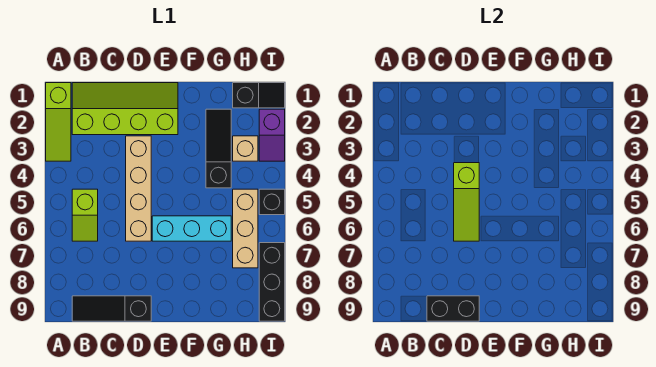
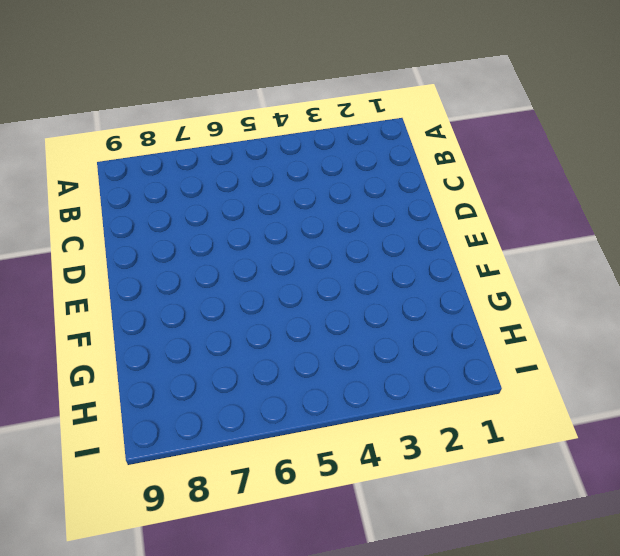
none -> lime slope A1:A3 level 1 top 1
none -> lime slope B1:E2 level 1 top 2
none -> lime slope B5:B6 level 1 top 5

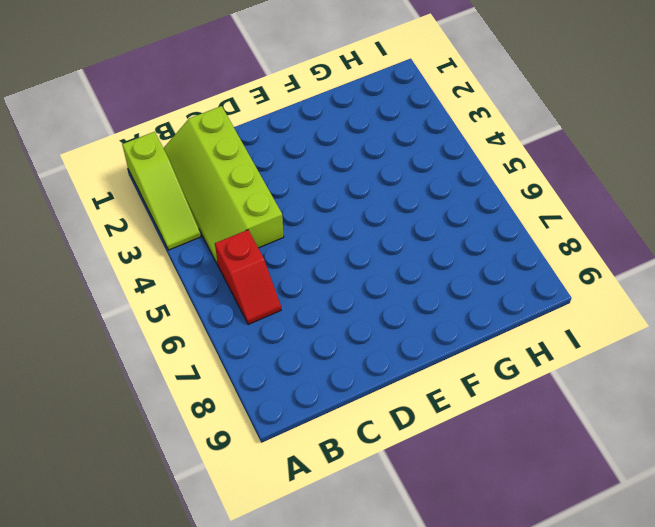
lime slope B1:C4 level 1 top C -> lime slope B1:E2 level 1 top 2
red slope B5:B6 level 1 top 5 -> lime slope B5:B6 level 1 top 5
none -> black slope B9:D9 level 1 top D
none -> tan brick D3:D6 level 1
none -> cyan brick E6:G6 level 1

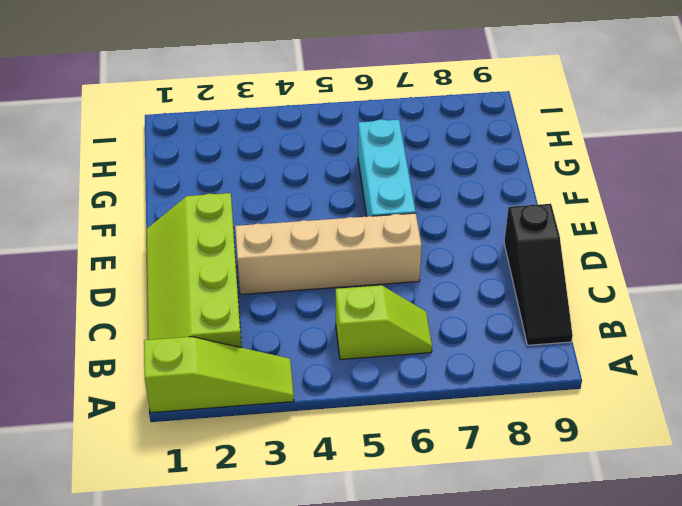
none -> black slope G2:G4 level 1 top 4
none -> black slope H1:I1 level 1 top H
none -> tan brick H3 level 1

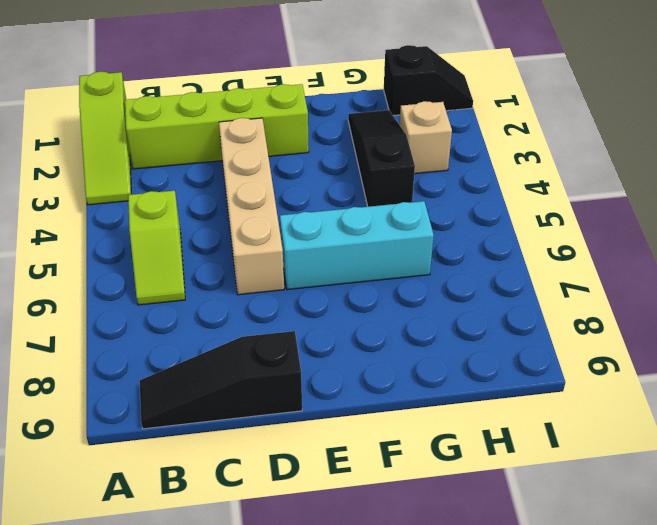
none -> tan brick H5:H7 level 1
none -> purple slope I2:I3 level 1 top 2
none -> black brick I5 level 1

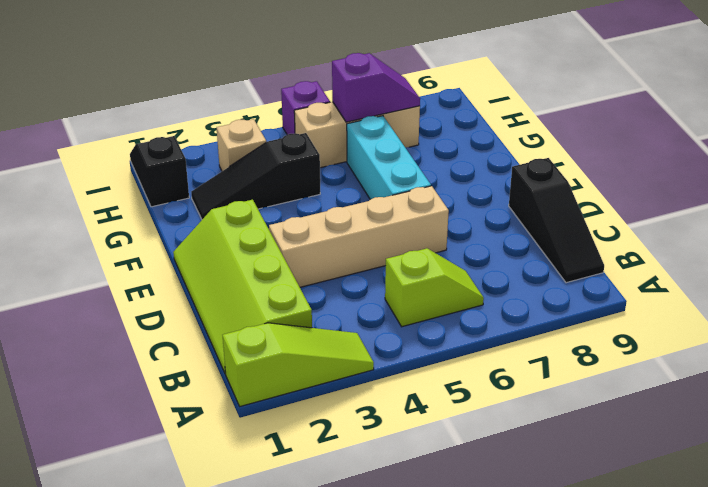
purple slope H6:H7 level 2 top 6 -> purple slope I2:I3 level 1 top 2
purple brick I5 level 1 -> black brick I5 level 1
none -> black brick I7:I9 level 1
none -> black brick C9:D9 level 2
none -> lime slope D4:D6 level 2 top 4

